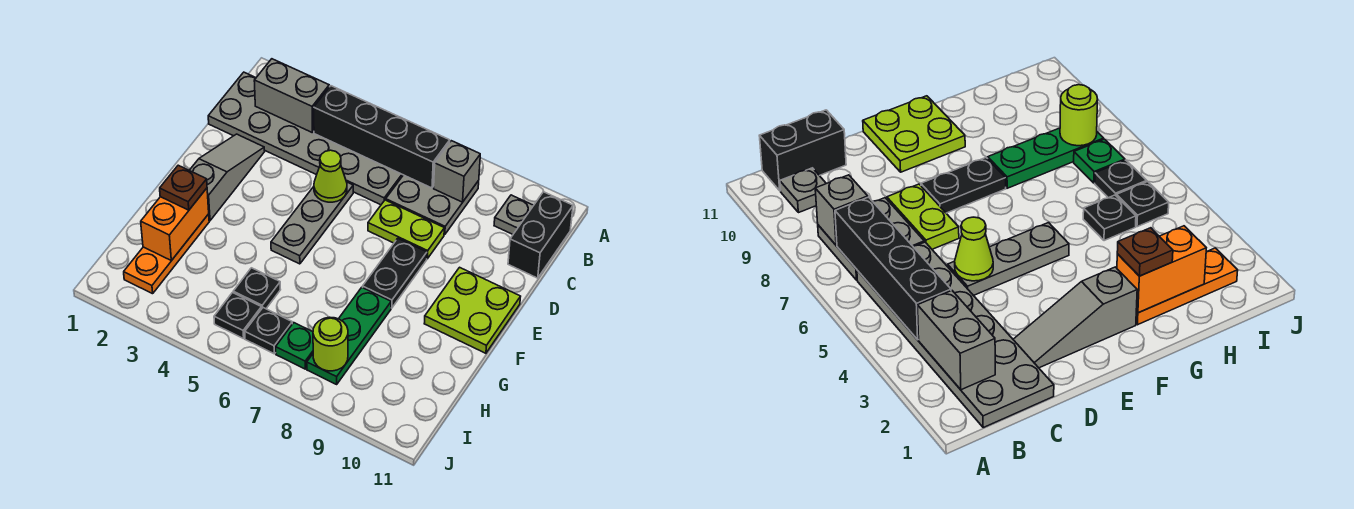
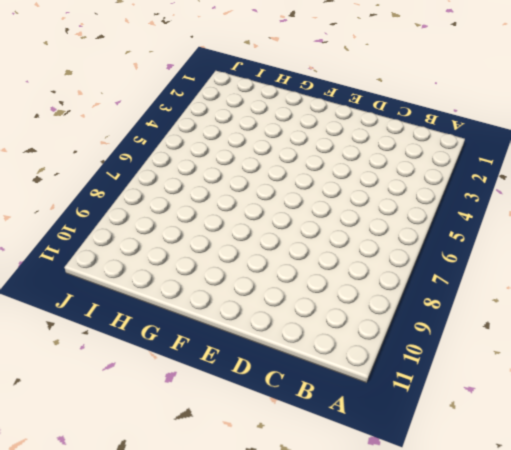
none -> grey plate B1:C6 level 1
none -> grey plate B7:C8 level 1
none -> grey plate B10 level 1

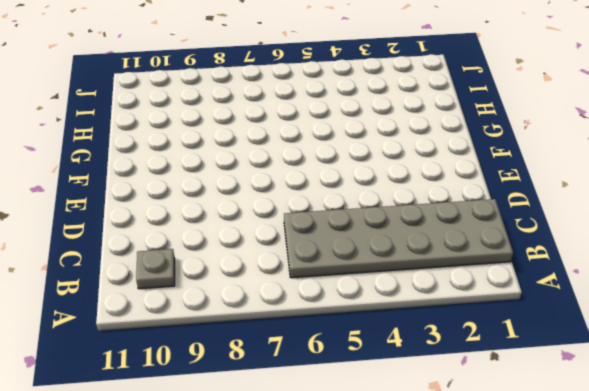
none -> grey plate B7:C8 level 1
none -> black brick B11:C11 level 1
none -> grey slope D2:F2 level 1 top F

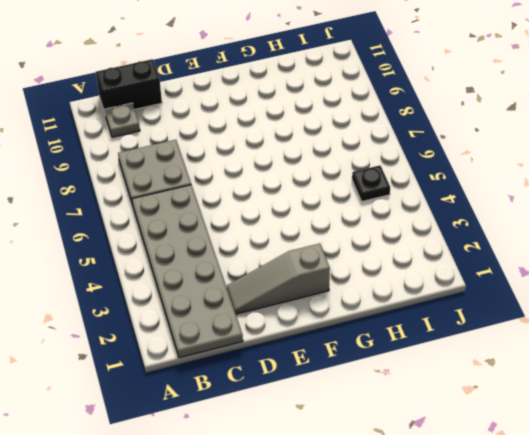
none -> grey plate D5:F5 level 1
none -> lime plate D7:D8 level 1
none -> black plate E8:F8 level 1

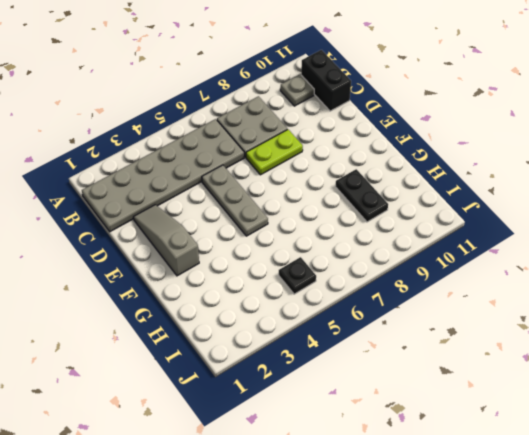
black plate G9:H9 level 1 -> black plate E8:F8 level 1
none -> lime plate E10:F11 level 1
none -> orange plate G2:I2 level 1
none -> green plate G8:I8 level 1

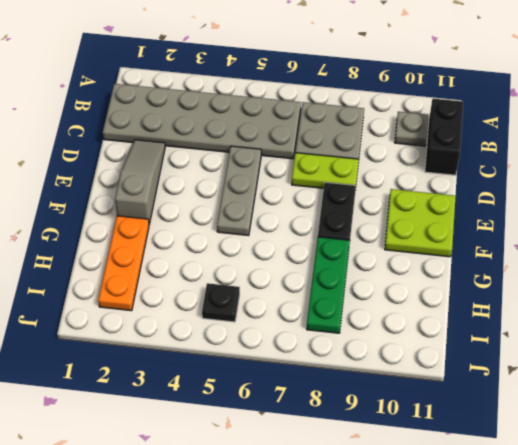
none -> black plate H5 level 1
none -> black plate I6 level 1
none -> green plate I7 level 1

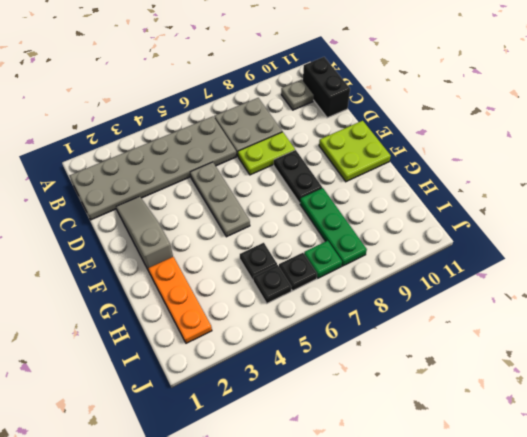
none -> grey brick B2:B3 level 2
none -> black brick B4:B7 level 2
none -> grey brick B8 level 2

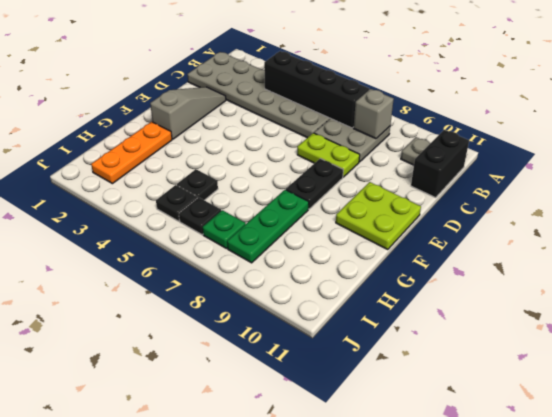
none -> grey plate D5:F5 level 1
none -> grey brick B2:B3 level 2
none -> lime cone D5 level 2

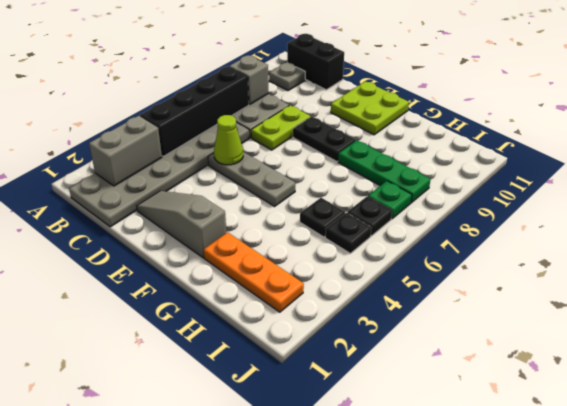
none -> orange brick G2:H2 level 2
none -> lime round brick I8 level 2
none -> brown plate G2 level 3

